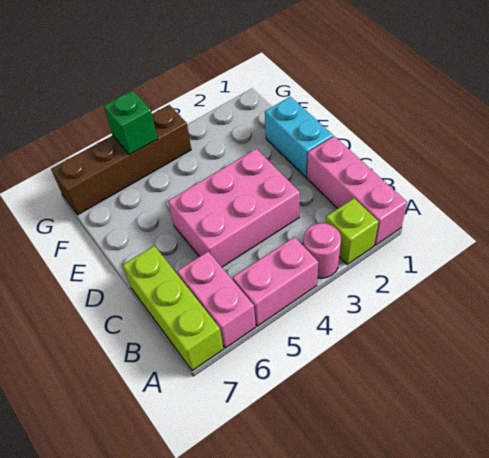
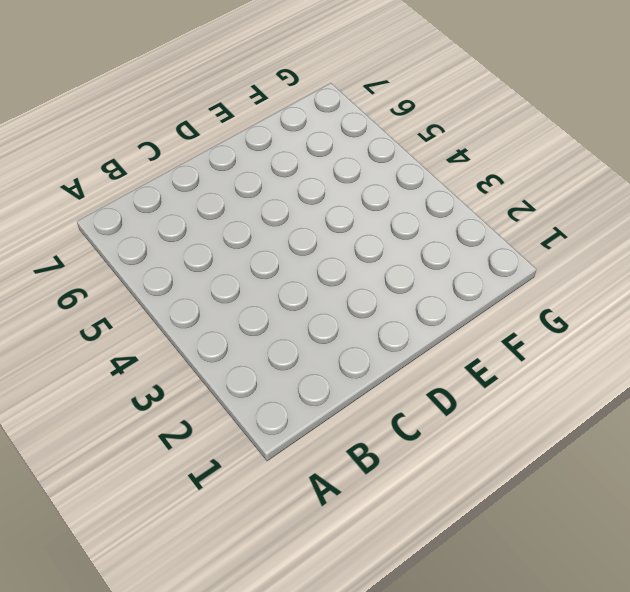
none -> pink brick A1:C1 level 1
none -> lime brick A2 level 1

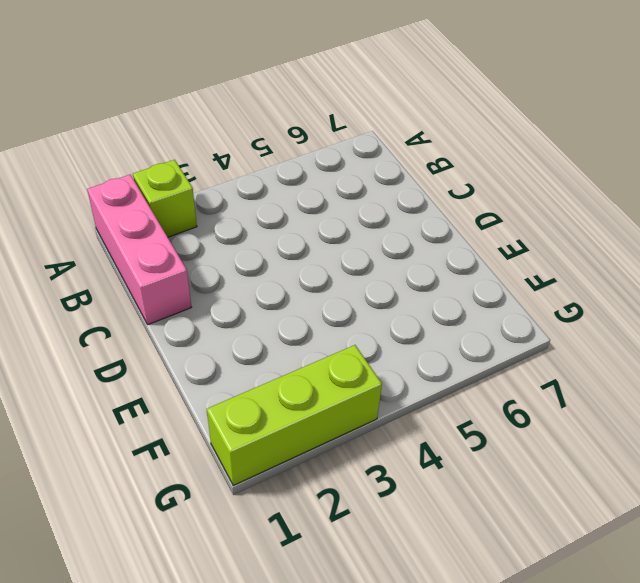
lime brick G1:G3 level 1 -> lime brick A7:C7 level 1
none -> pink round brick A3 level 1
none -> pink brick A4:A5 level 1

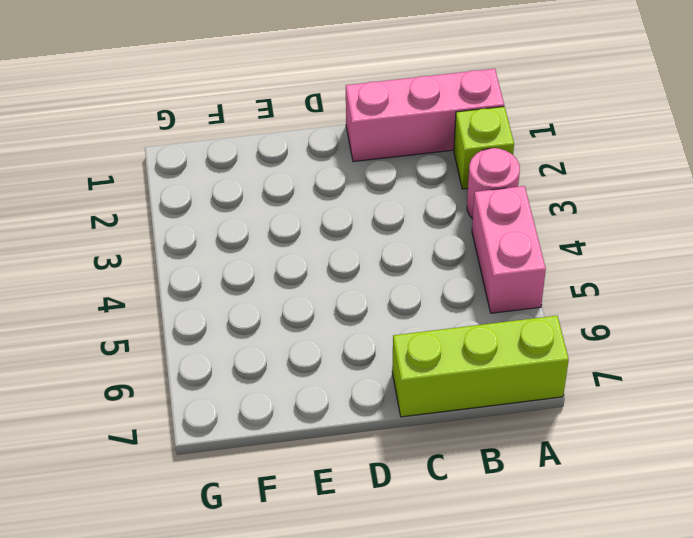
none -> pink brick A6:B6 level 1
none -> pink brick C3:D5 level 1

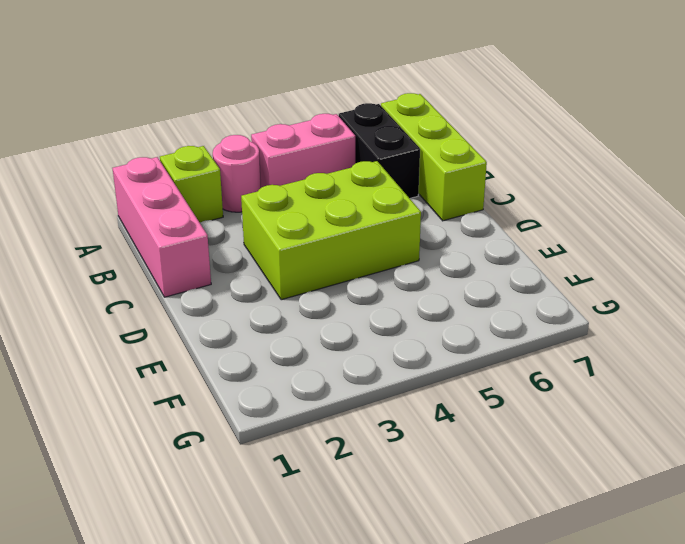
black brick A6:B6 level 1 -> pink brick A6:B6 level 1
lime brick C3:D5 level 1 -> pink brick C3:D5 level 1
none -> cyan brick D1:E1 level 1
none -> brown brick G4:G7 level 1

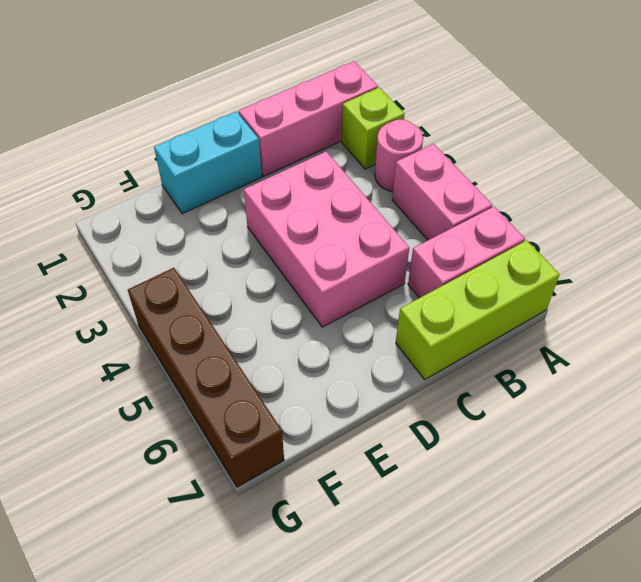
none -> green brick G5 level 2

